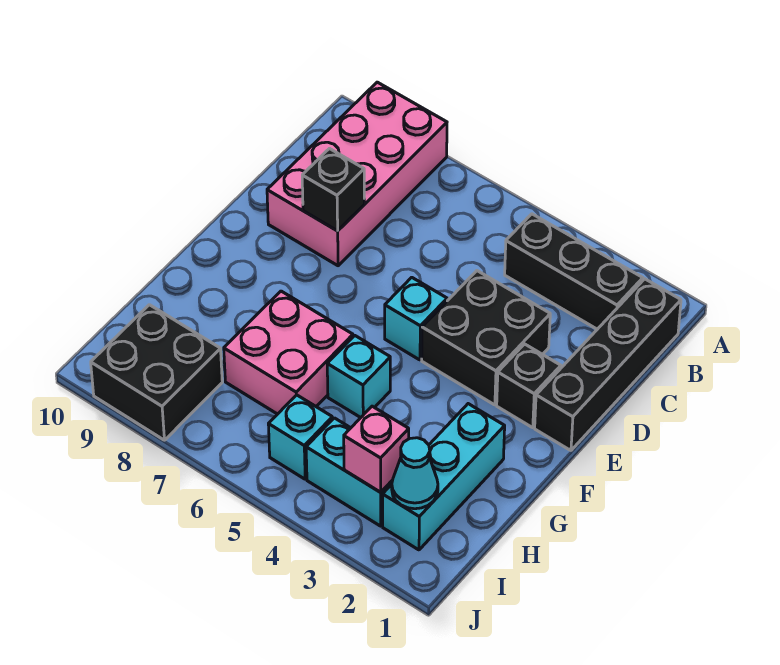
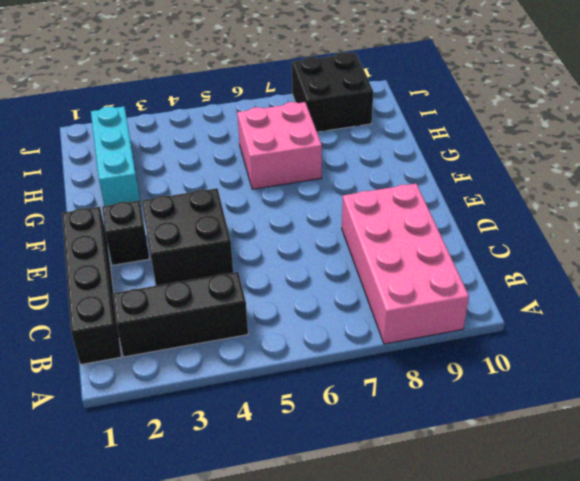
none -> cyan brick E5 level 1
none -> cyan brick G5 level 1
none -> cyan brick I3:I4 level 1

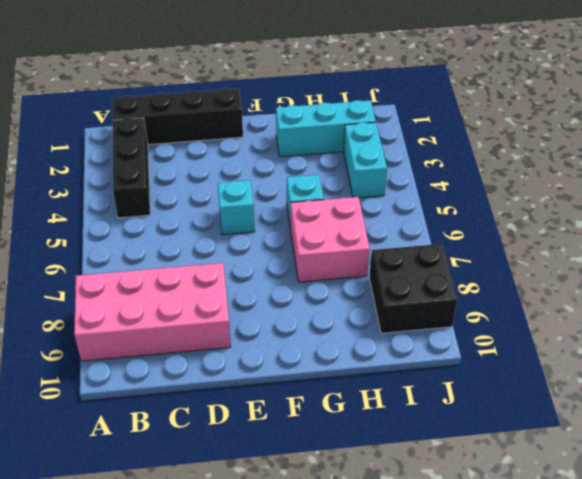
none -> black brick D3:E4 level 1
none -> black brick E2 level 1
none -> cyan brick I5 level 1

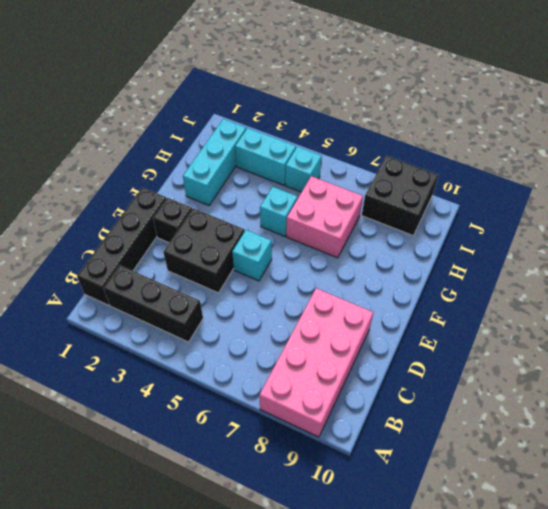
none -> black brick D8 level 2
none -> cyan cone I2 level 2
none -> pink brick I3 level 2

